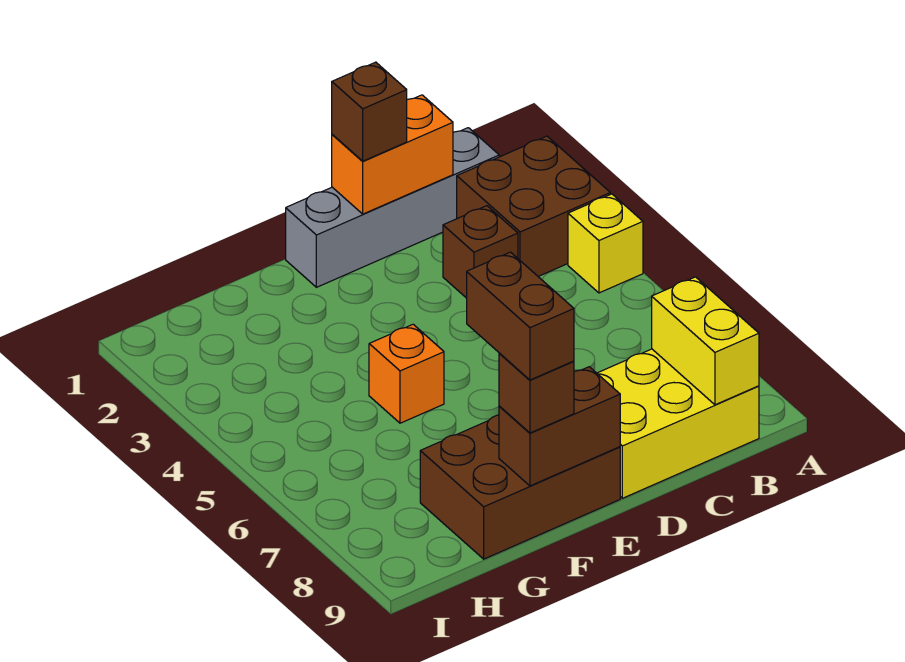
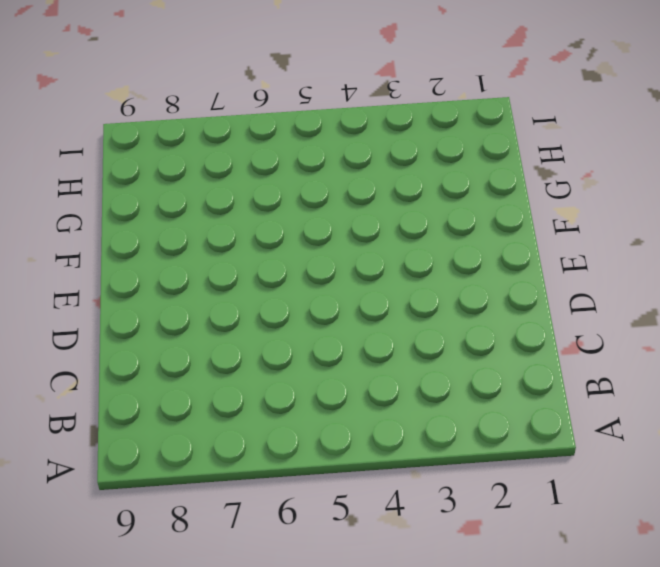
none -> brown brick A2:B3 level 1
none -> yellow brick A4 level 1
none -> grey brick B1:E1 level 1

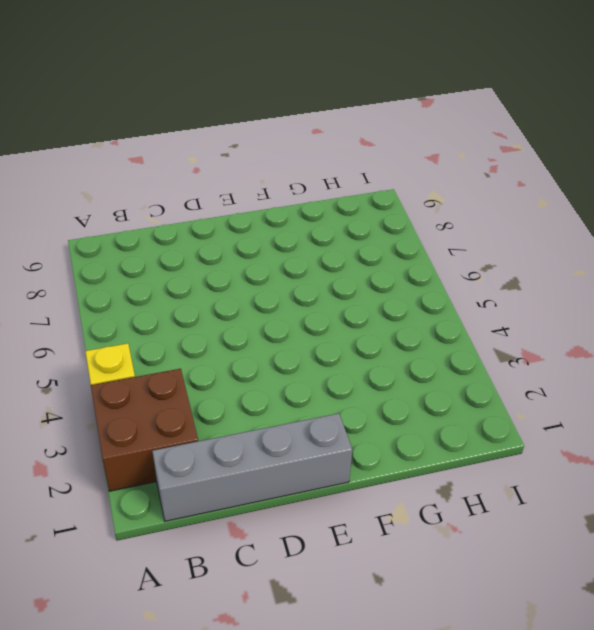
none -> yellow brick B8:D9 level 1
none -> brown brick C3 level 1
none -> brown brick E8:G9 level 1

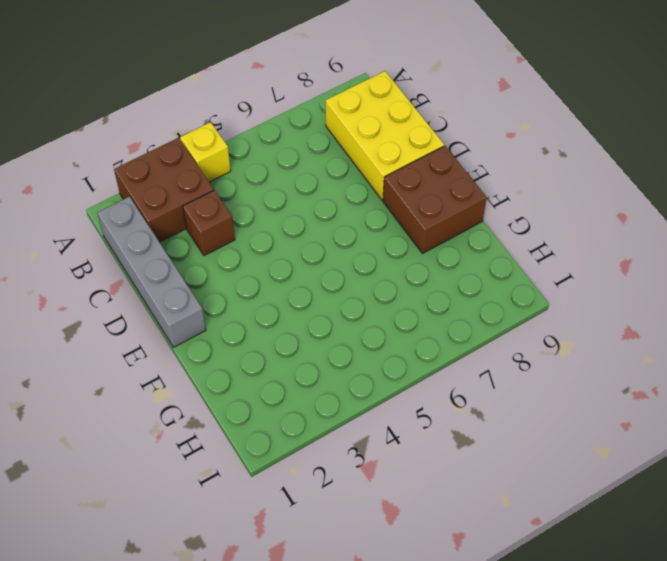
brown brick E8:F9 level 1 -> brown brick E8:G9 level 1
none -> orange brick F5 level 1
none -> yellow brick B8:B9 level 2
none -> orange brick C1:D1 level 2

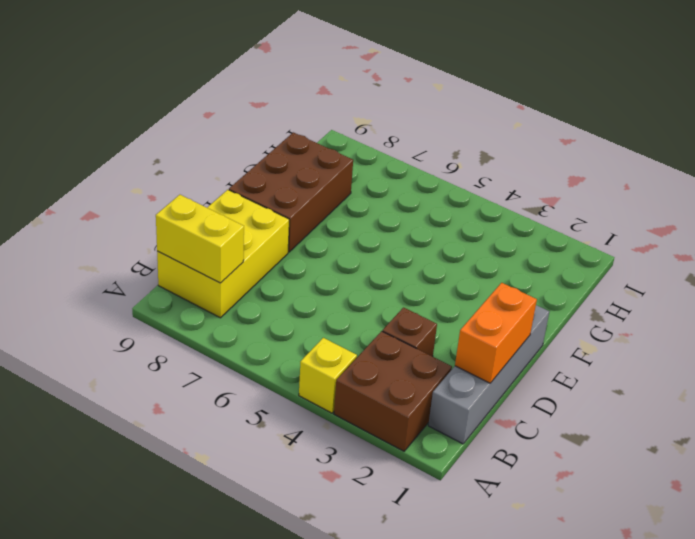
none -> orange brick F5 level 1
none -> brown brick E9:F9 level 2
none -> brown brick D1 level 3

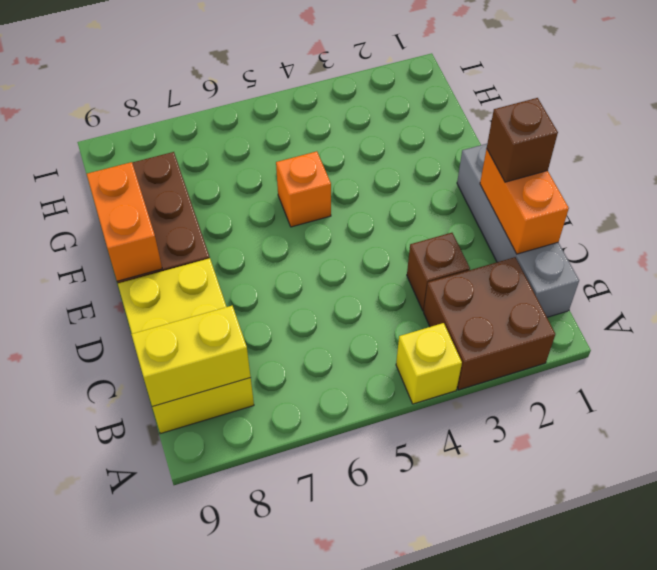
orange brick E9:F9 level 2 -> brown brick E9:F9 level 2
none -> brown brick F9 level 3
none -> brown brick F8:F9 level 4

